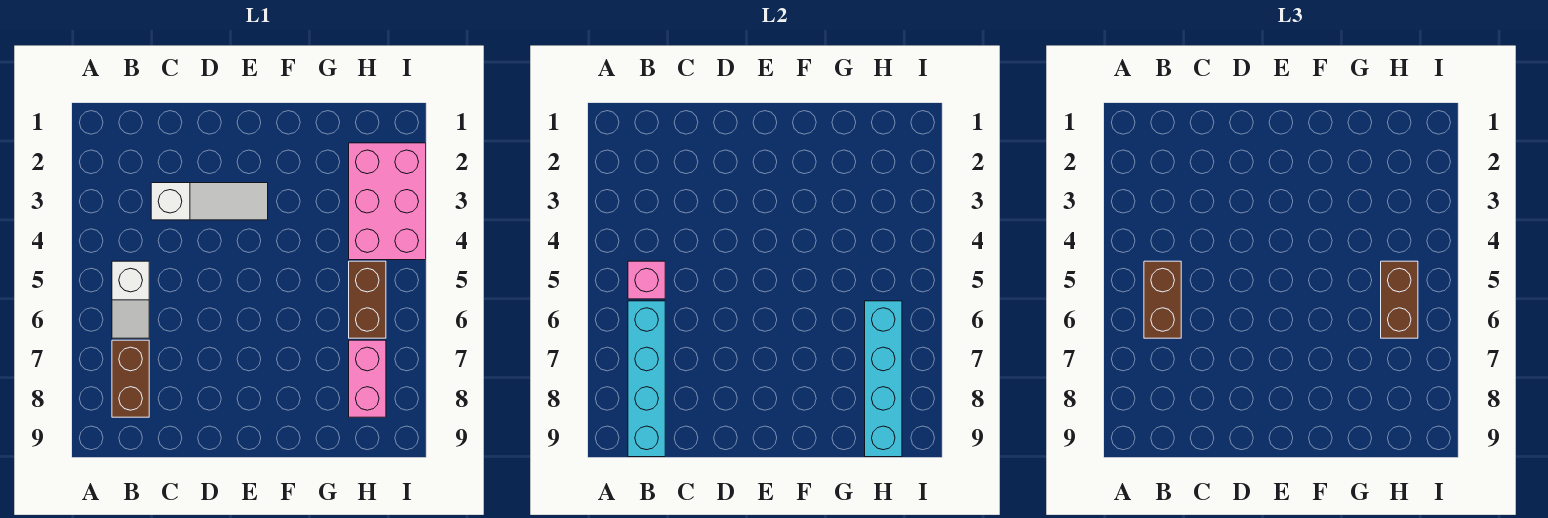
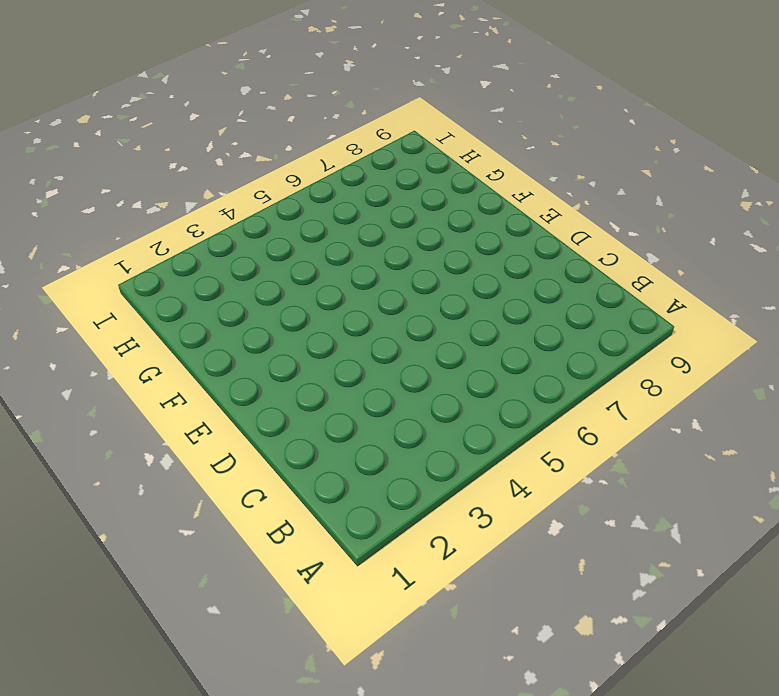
none -> white slope B5:B6 level 1 top 5
none -> brown brick B7:B8 level 1

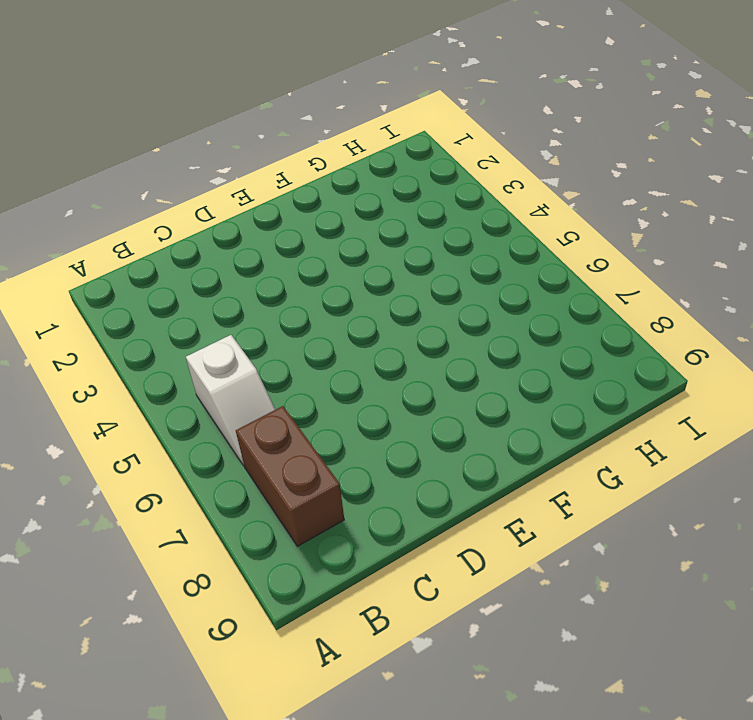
none -> white slope C3:E3 level 1 top C
none -> pink brick H2:I4 level 1

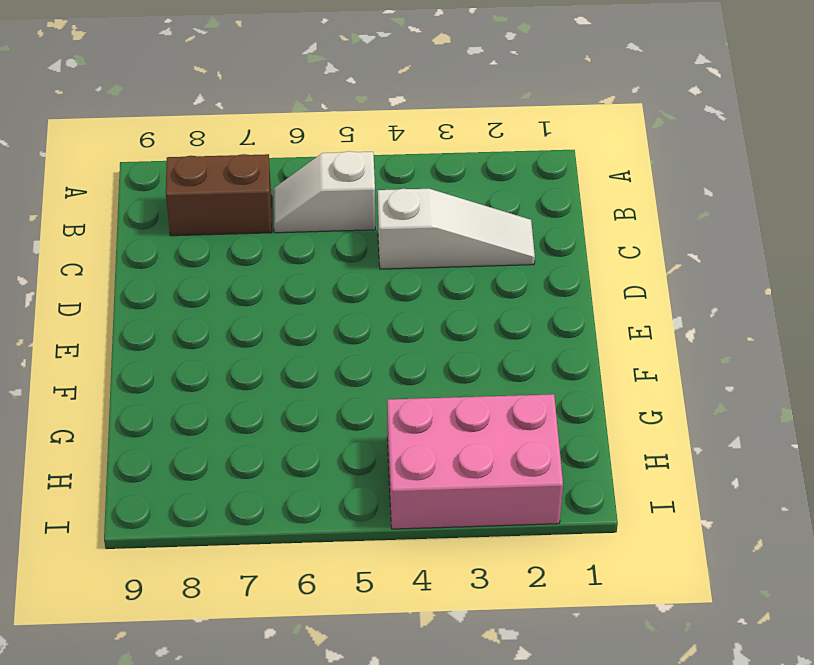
white slope C2:C4 level 1 top 4 -> white slope C3:E3 level 1 top C
none -> brown brick H5:H6 level 1
none -> pink brick H7:H8 level 1

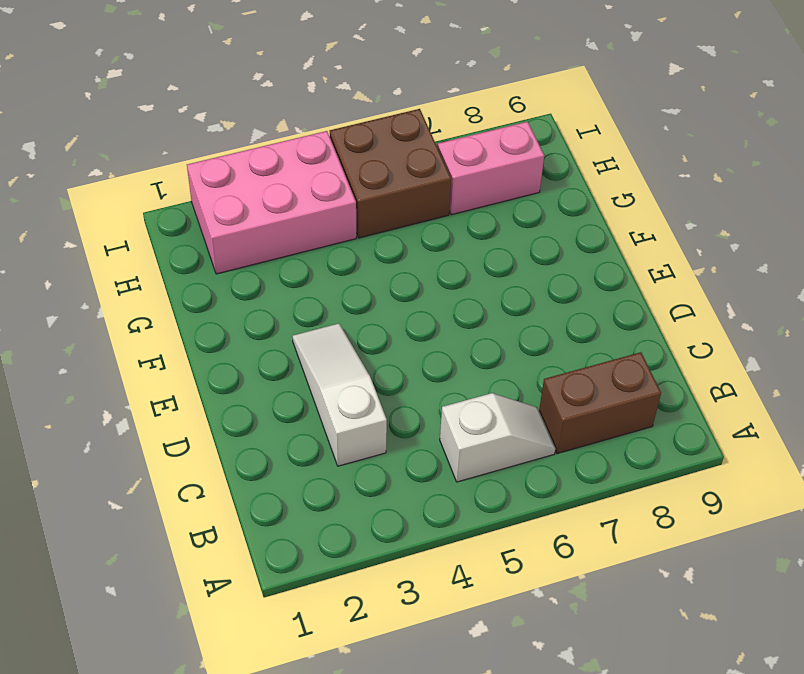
brown brick H5:I6 level 1 -> brown brick H5:H6 level 1
none -> pink brick B5 level 2
none -> cyan brick B6:B9 level 2

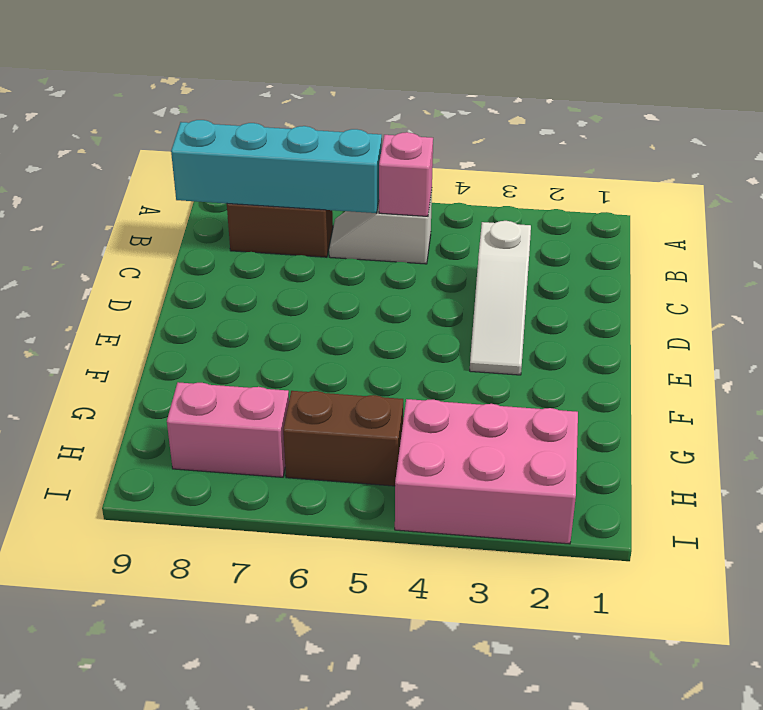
none -> cyan brick H6:H9 level 2
none -> brown brick B5:B6 level 3

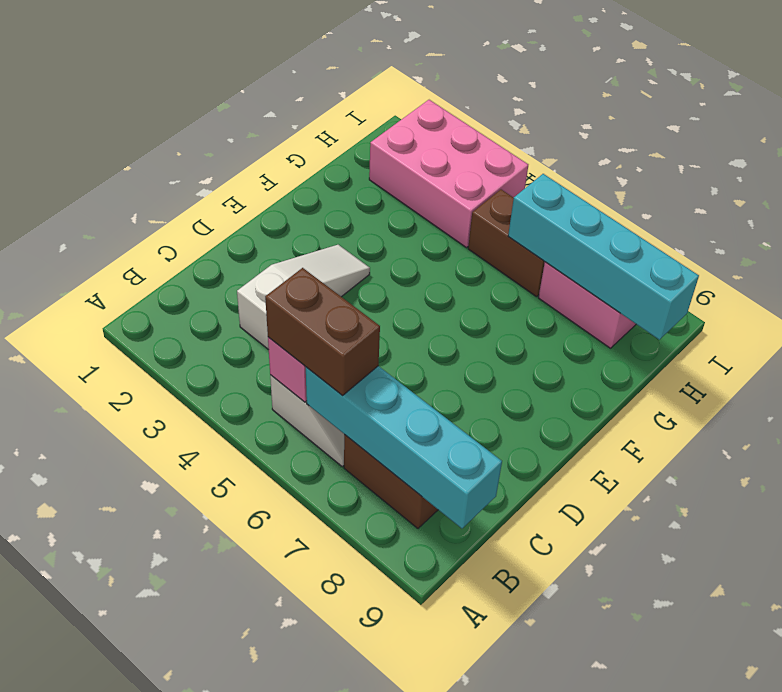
none -> brown brick H5:H6 level 3

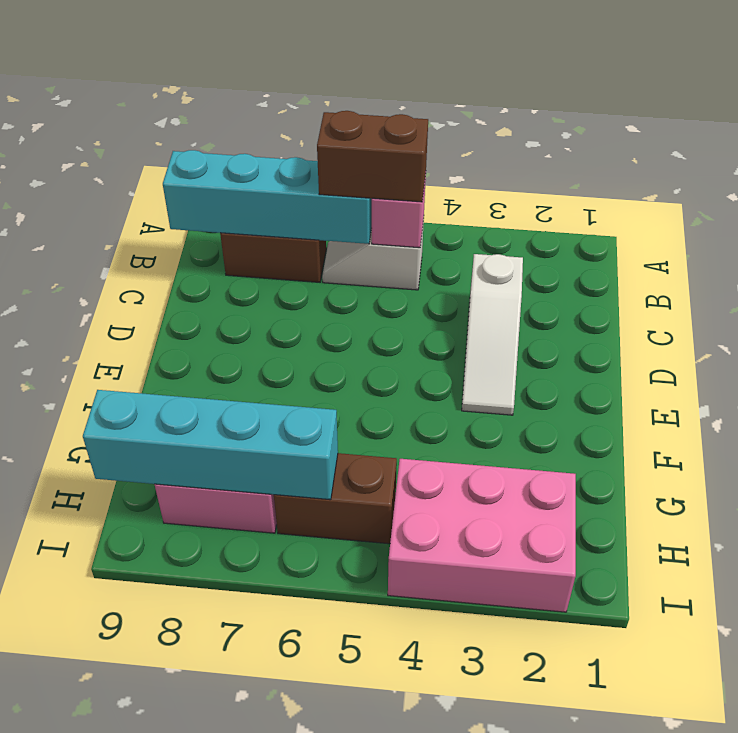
none -> brown brick H5:H6 level 3

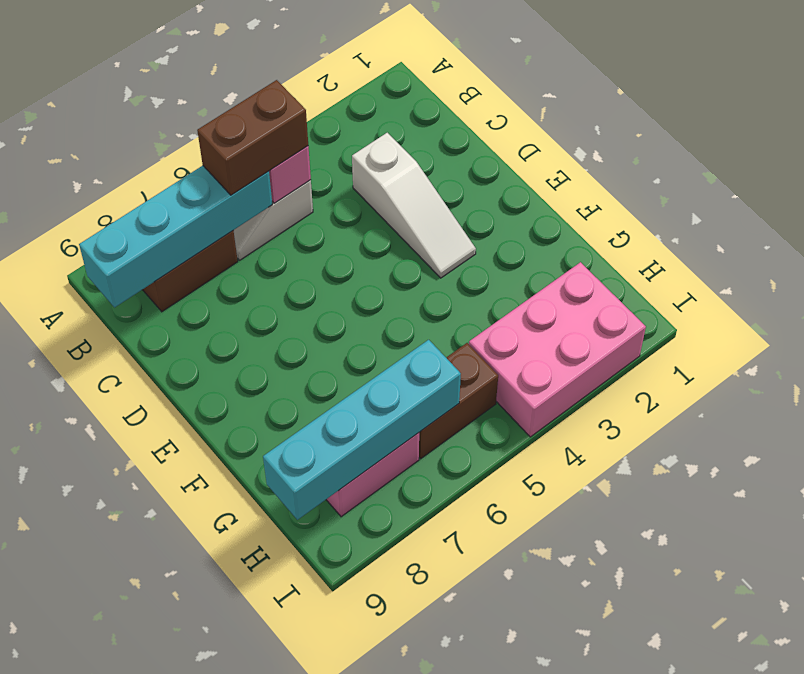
none -> brown brick H5:H6 level 3

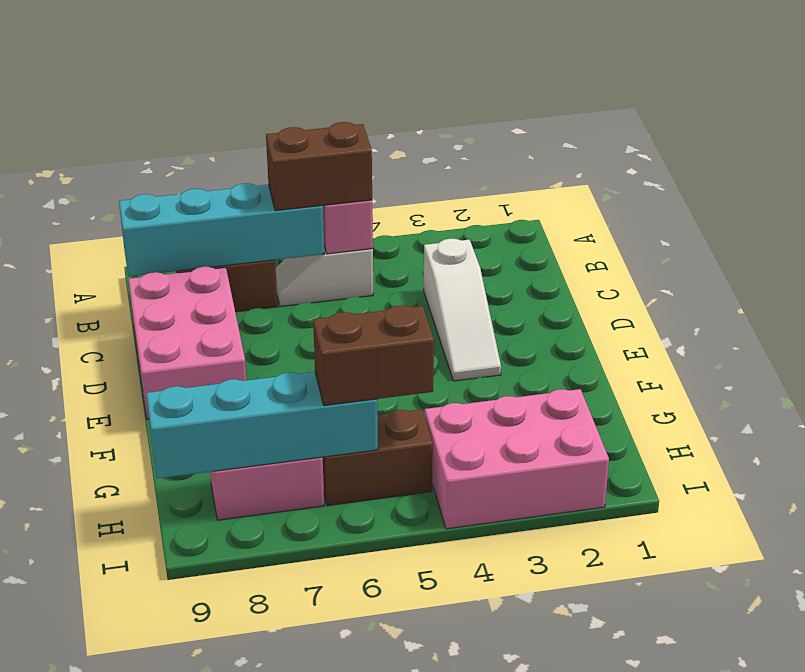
pink brick C8:E9 level 1 -> none

